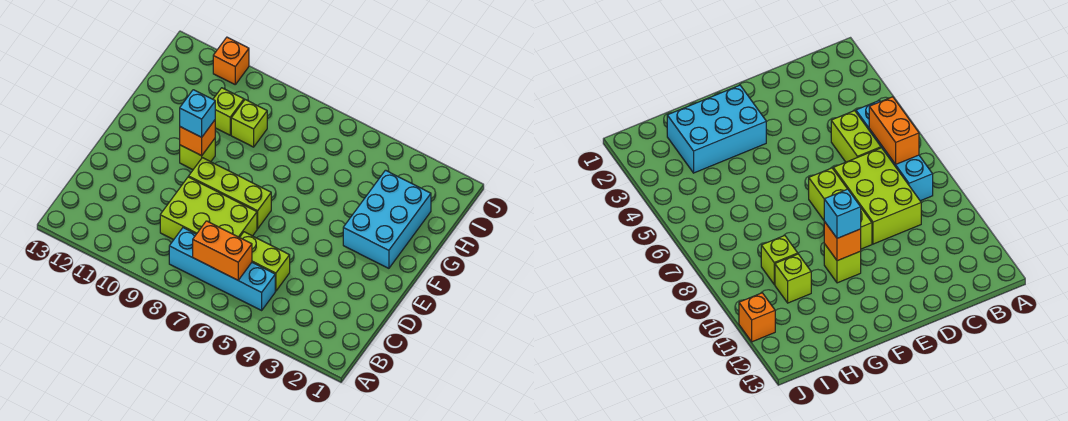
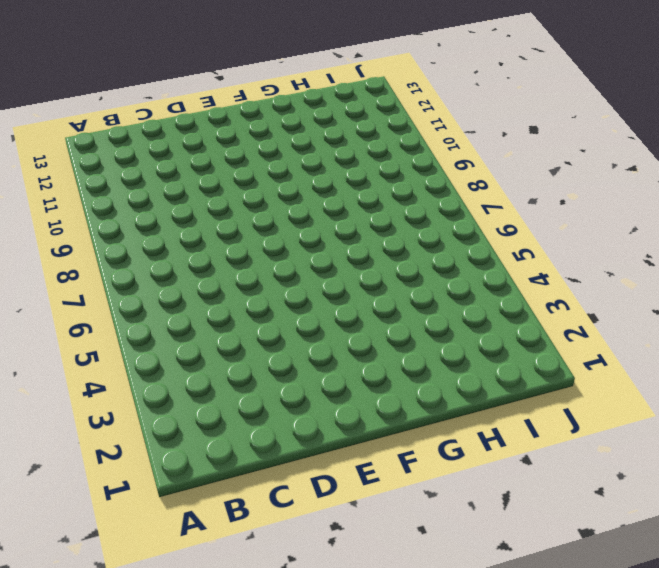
none -> cyan brick B5:B8 level 1
none -> lime brick C5:C6 level 1
none -> lime brick C7:D9 level 1

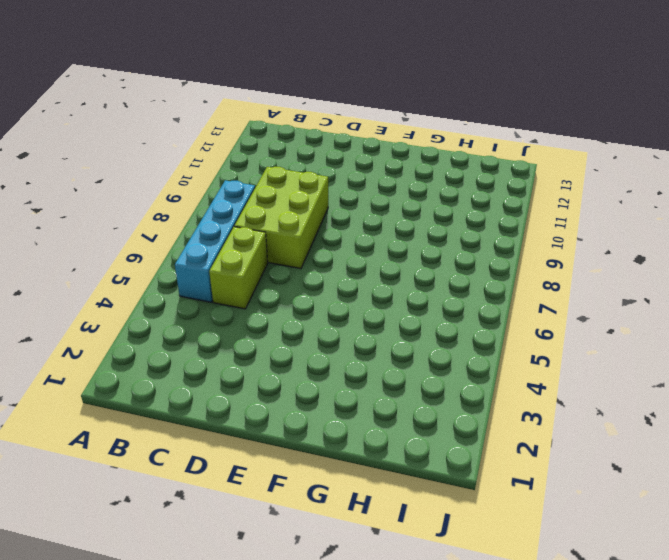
none -> lime brick E7:E9 level 1
none -> cyan brick F2:H3 level 1
none -> lime brick F10 level 1

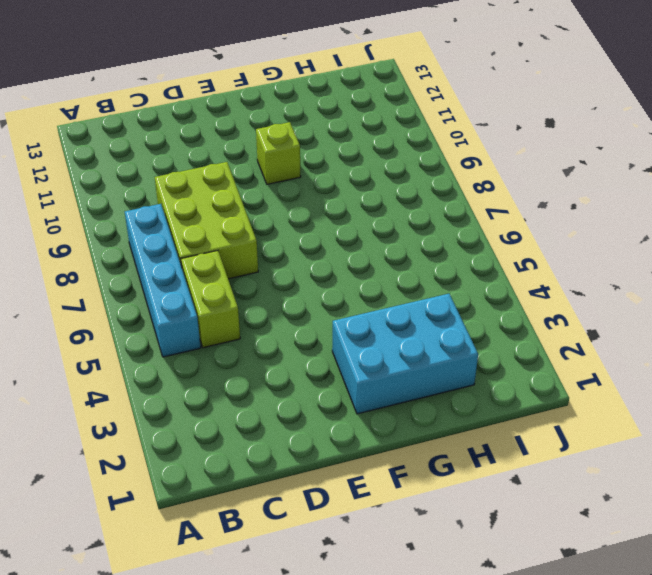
none -> lime brick E7:E9 level 1
none -> lime brick H9 level 1
none -> lime brick H10 level 1

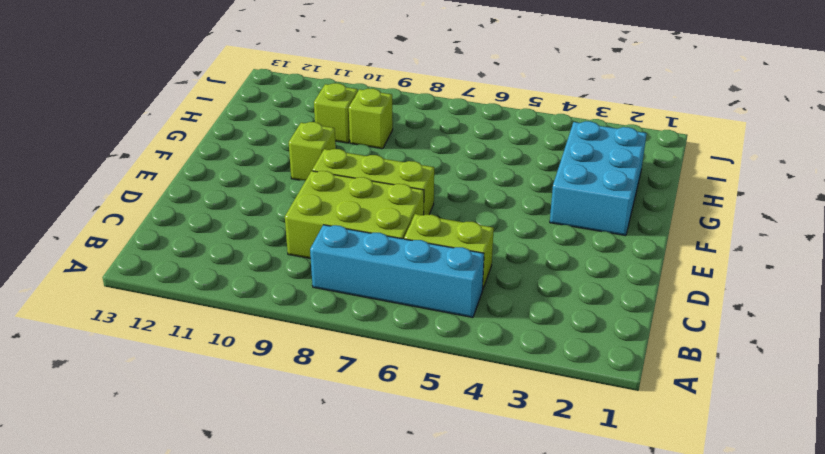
none -> orange brick J11 level 1
none -> orange brick B6:B7 level 2
none -> orange brick F10 level 2

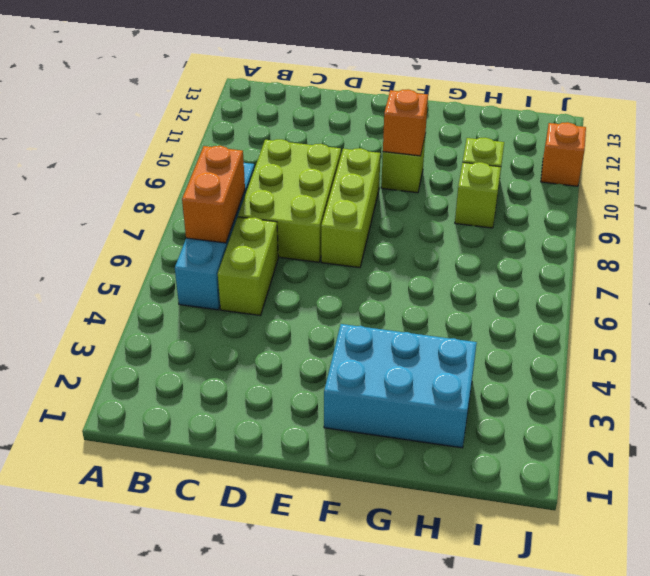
none -> cyan brick F10 level 3

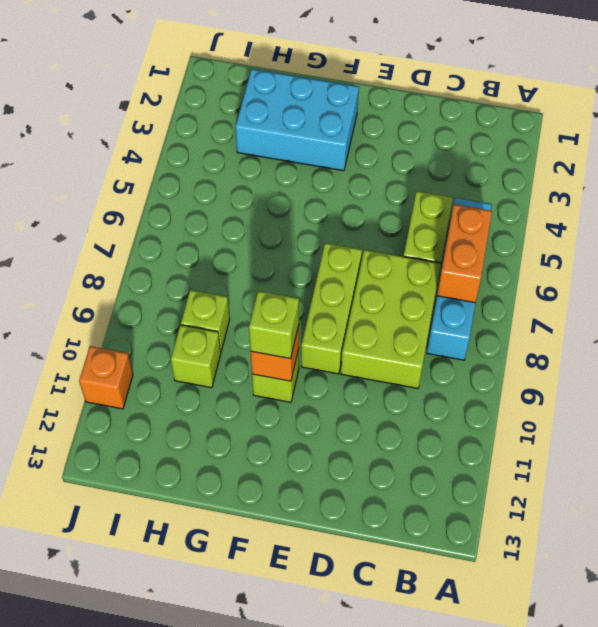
lime brick F10 level 3 -> cyan brick F10 level 3

